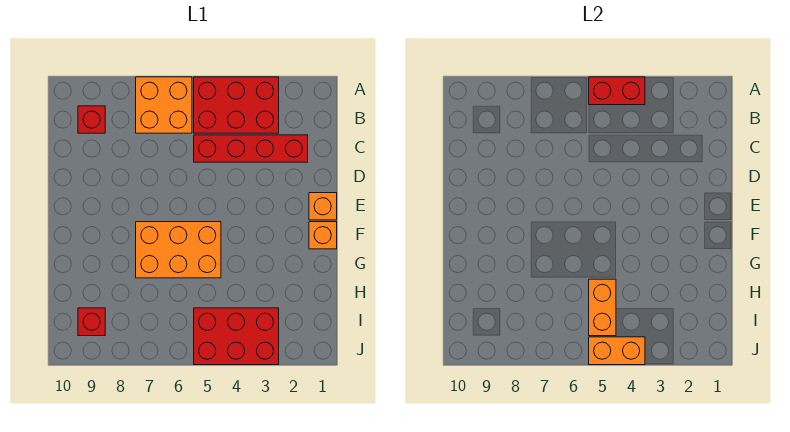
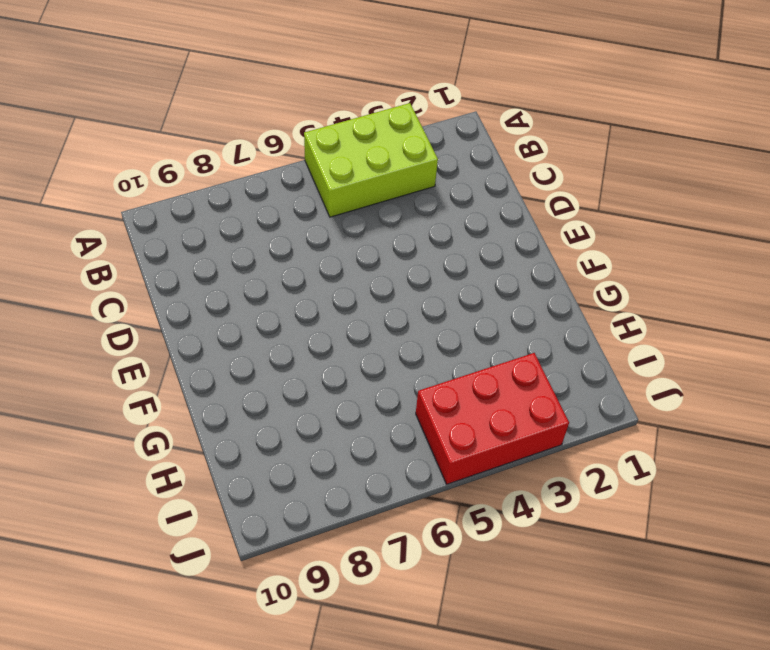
lime brick A3:B5 level 1 -> red brick A3:B5 level 1
none -> orange brick A6:B7 level 1
none -> red brick B9 level 1
none -> red brick C2:C5 level 1

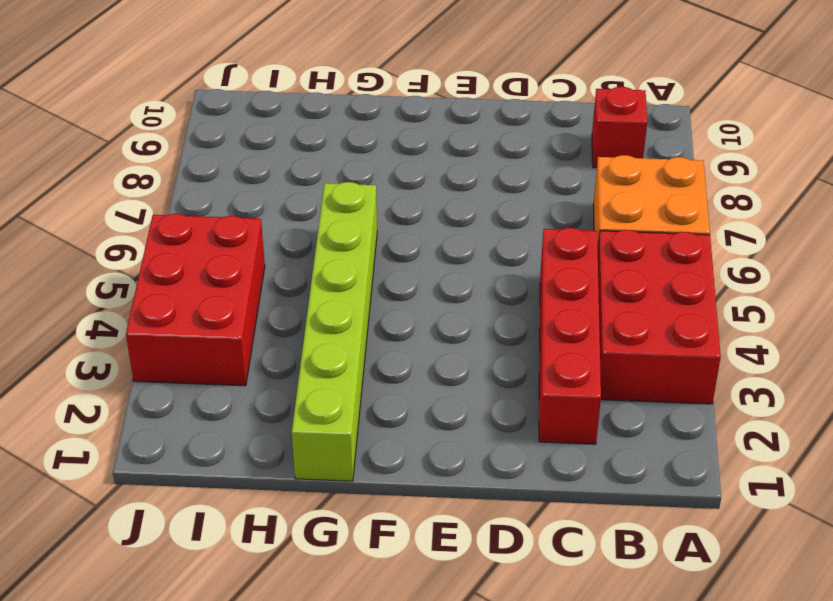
lime brick G1:G6 level 1 -> orange brick F5:G7 level 1
none -> orange brick E1 level 1
none -> orange brick F1 level 1
none -> red brick I9 level 1

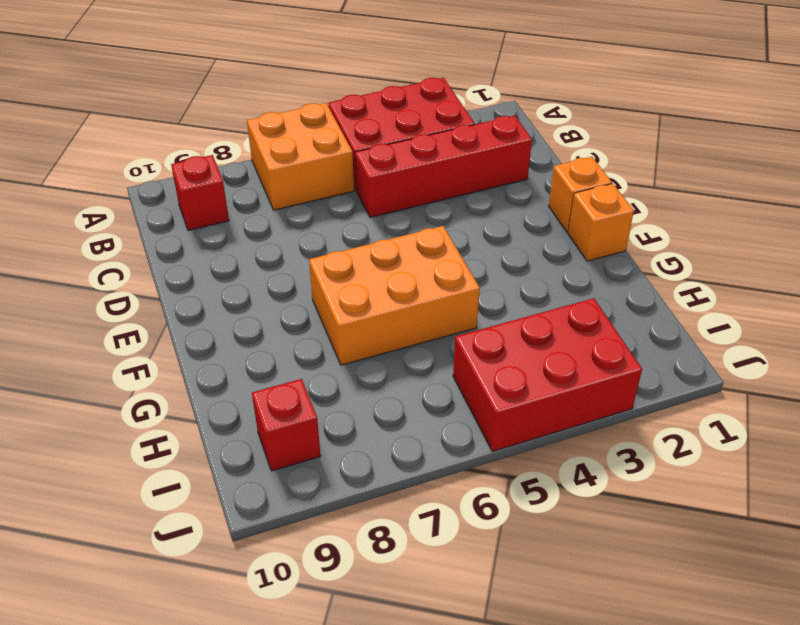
none -> red brick A4:A5 level 2
none -> orange brick H5:I5 level 2
none -> orange brick J4:J5 level 2

